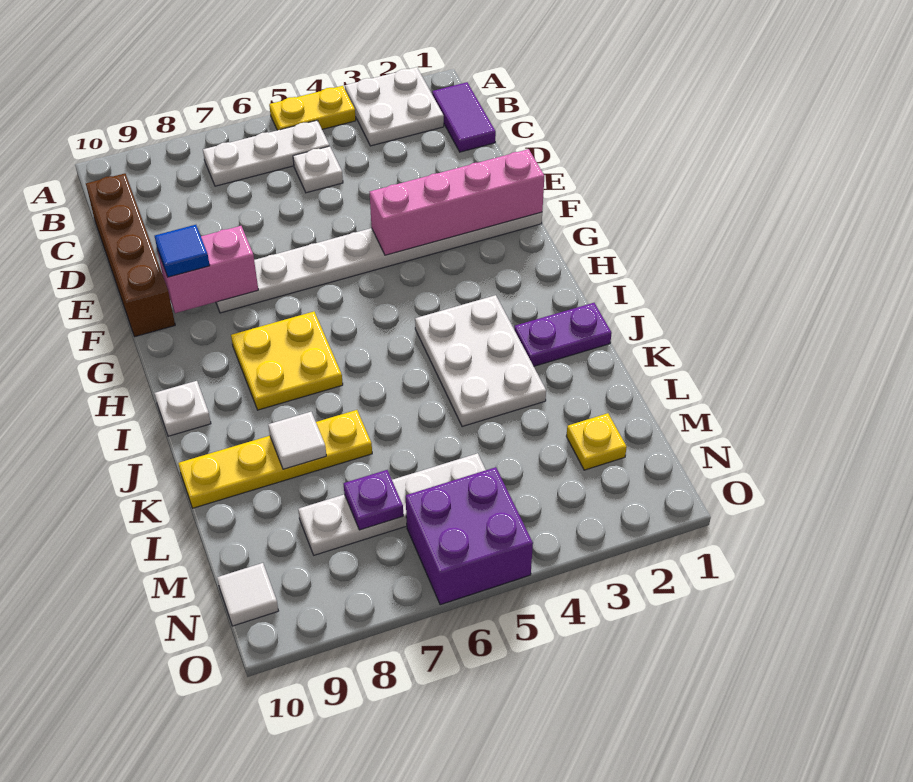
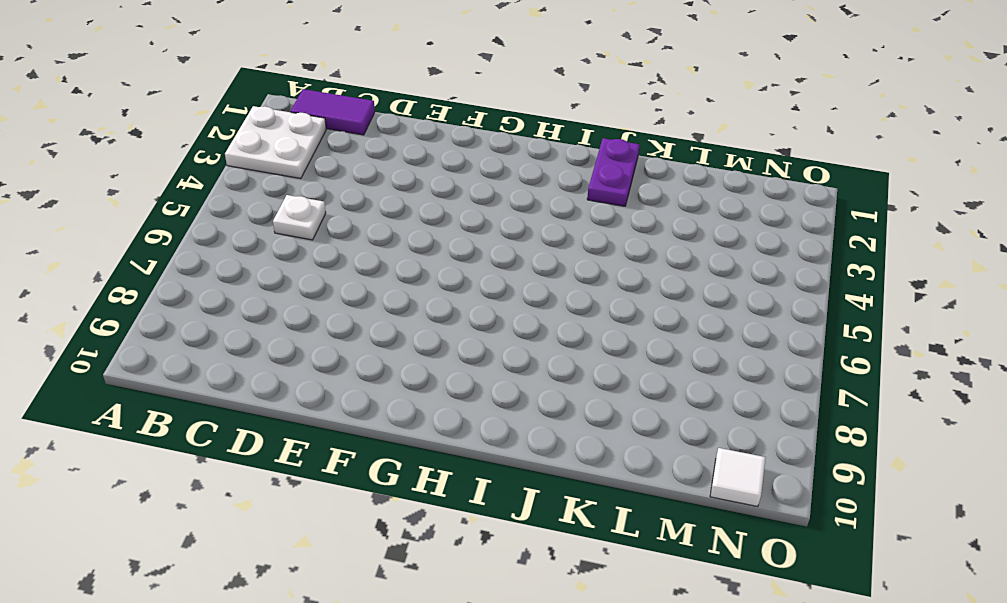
none -> yellow plate A4:A5 level 1
none -> white plate B5:B7 level 1
none -> brown brick C10:F10 level 1

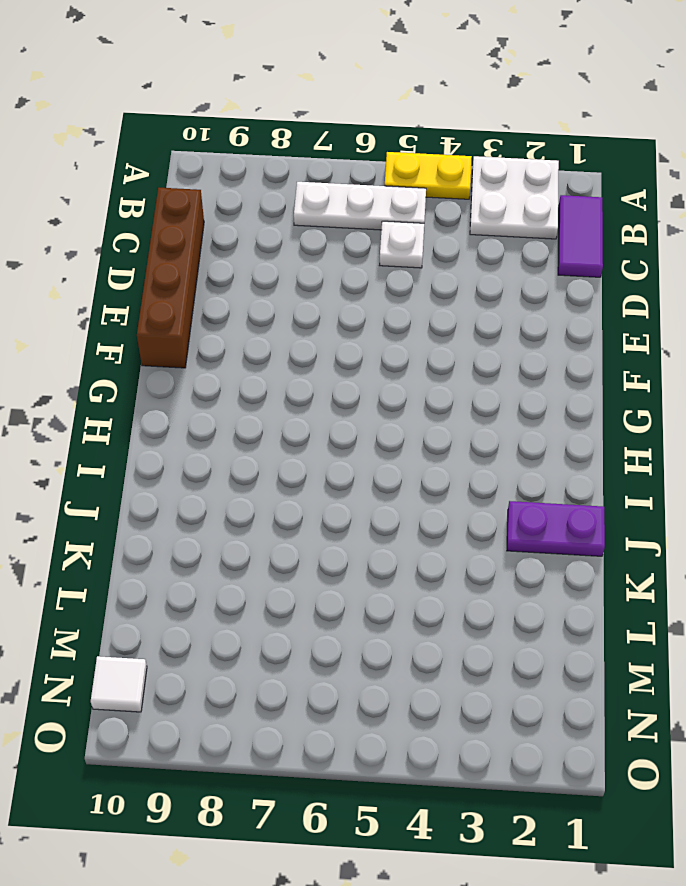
none -> white plate F1:F8 level 1
none -> yellow plate H7:I8 level 1
none -> white plate I3:K4 level 1

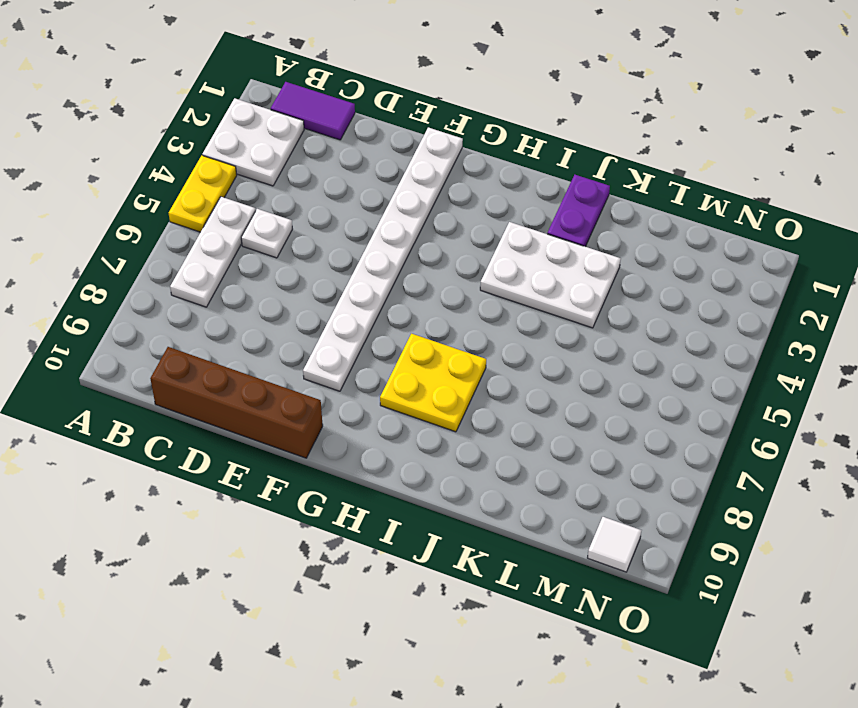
none -> white plate I10 level 1
none -> yellow plate K7:K10 level 1
none -> yellow plate M2 level 1

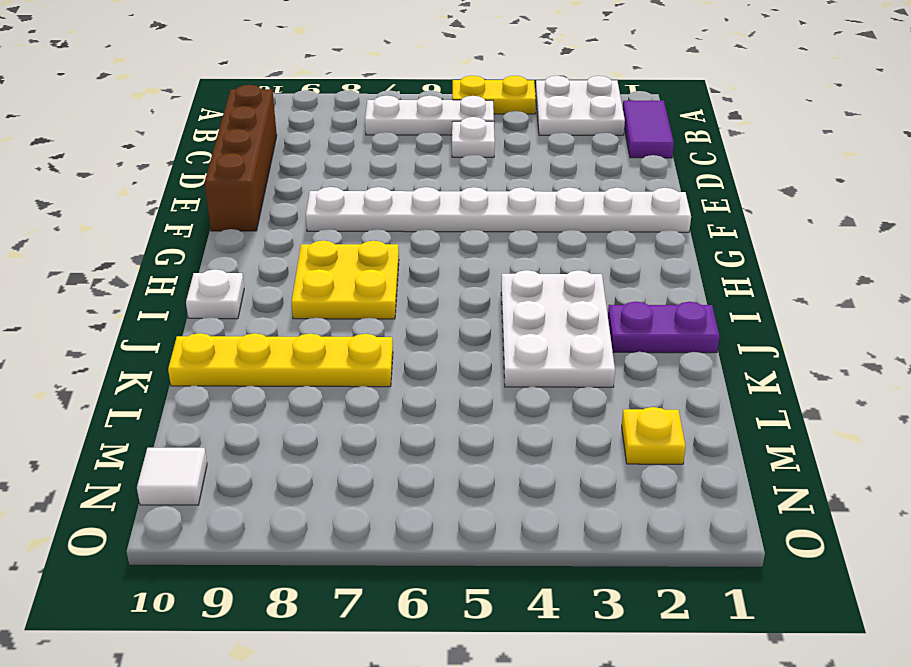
none -> white plate M5:M8 level 1
none -> purple brick N5:O6 level 1
none -> pink brick F1:F4 level 2

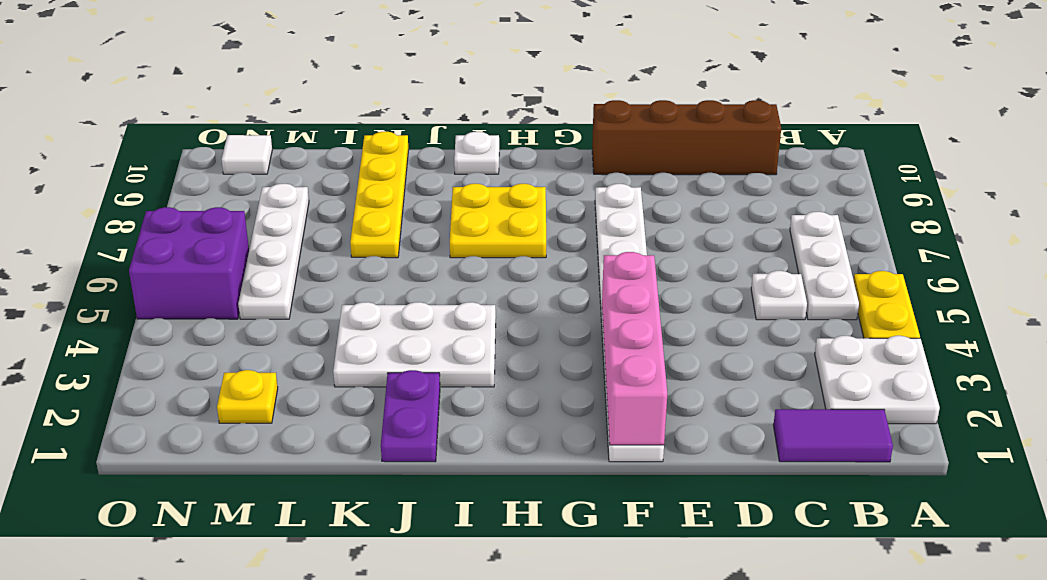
none -> pink brick F8:F9 level 2
none -> white tile K8 level 2
none -> purple plate M7 level 2

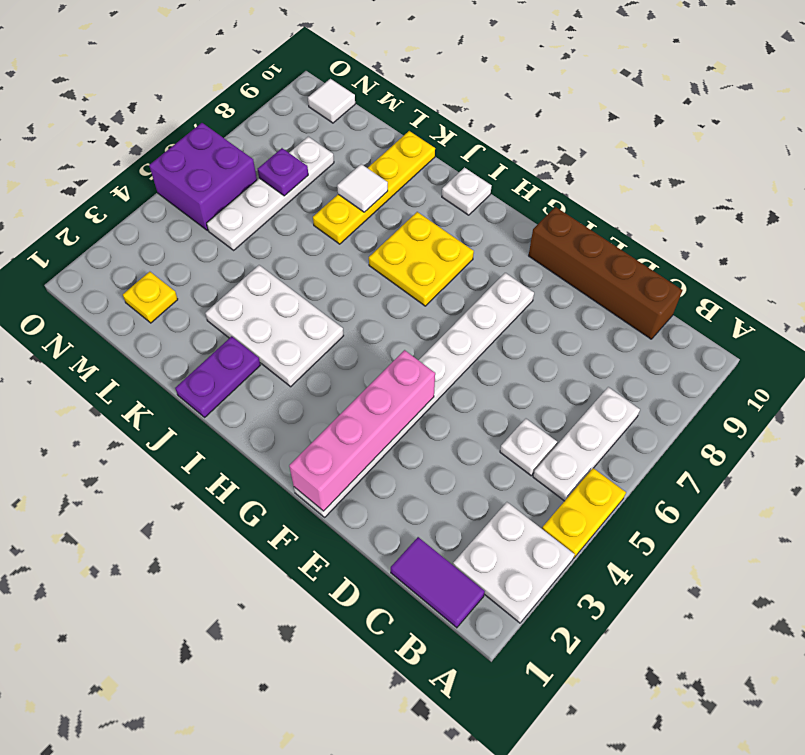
none -> pink brick F8:F9 level 2
none -> blue tile F9 level 3

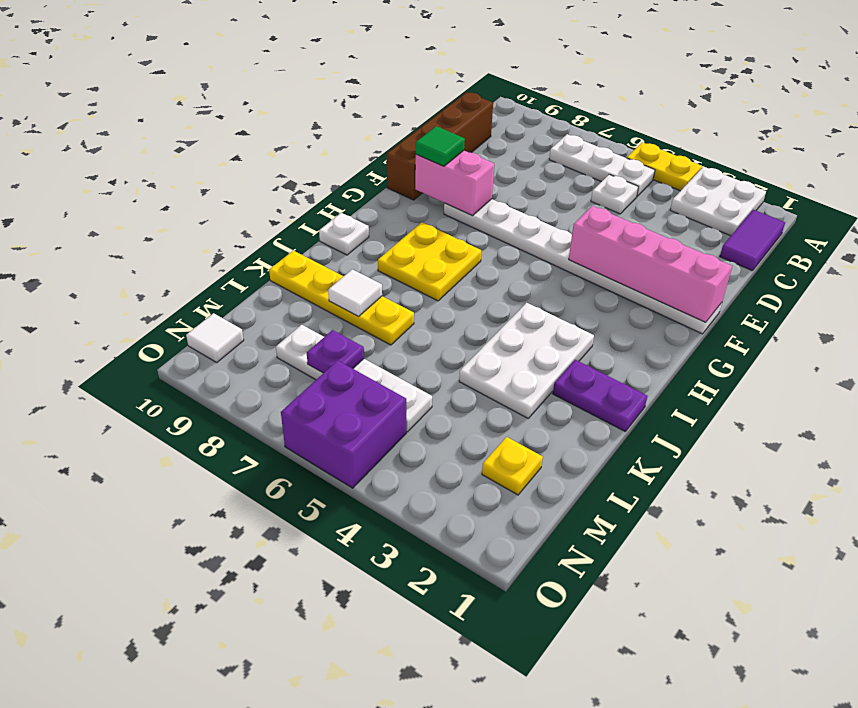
green tile F9 level 3 -> blue tile F9 level 3

